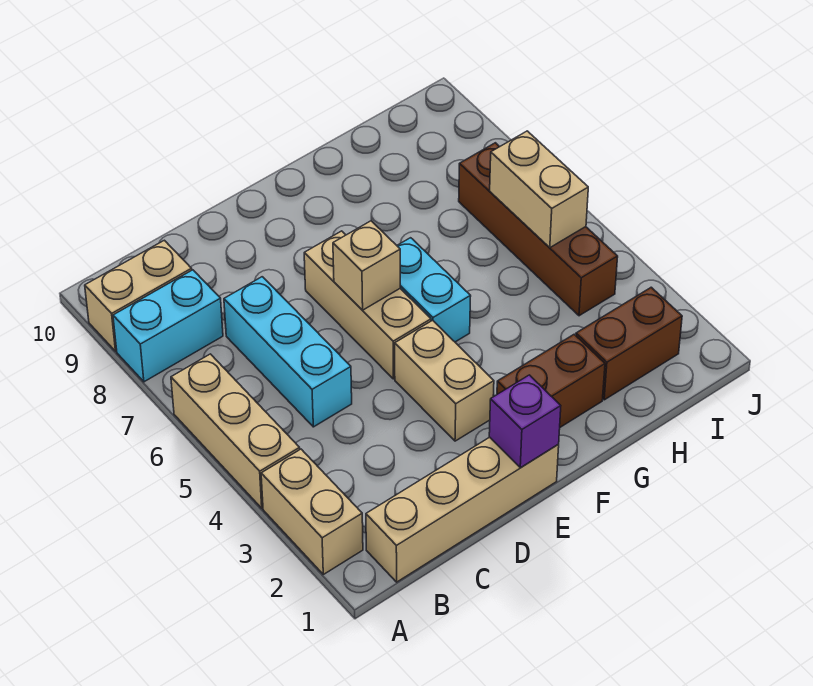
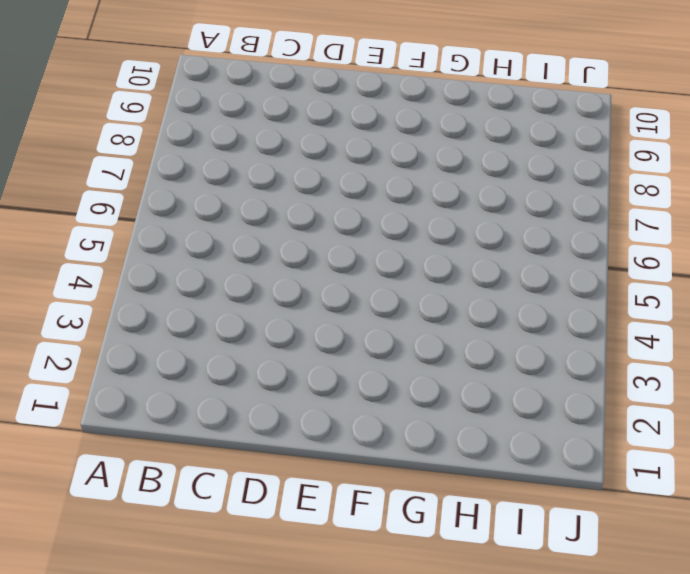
none -> tan brick A2:A3 level 1
none -> tan brick A4:A6 level 1
none -> cyan brick A8:B8 level 1

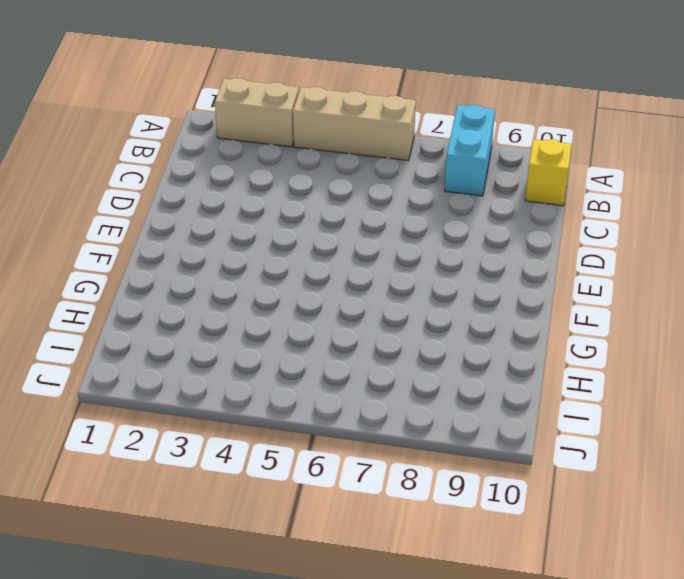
yellow brick B10 level 1 -> none
none -> tan brick A9:B9 level 1
none -> tan brick B1:E1 level 1
none -> cyan brick C5:C7 level 1

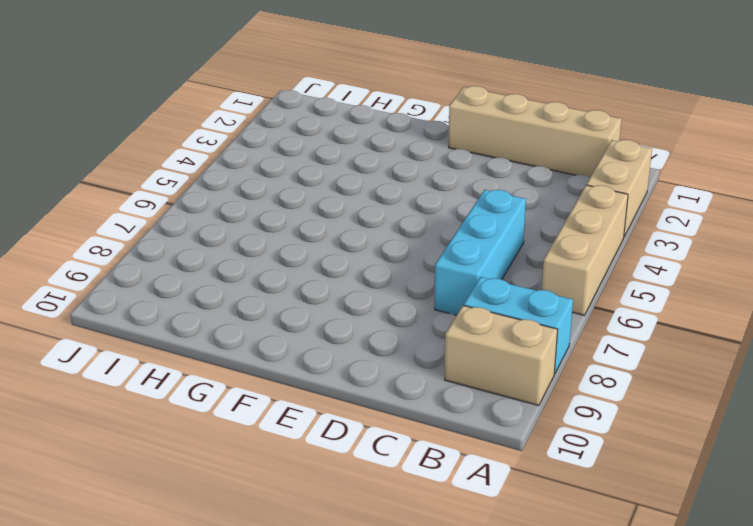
none -> tan brick E3:E4 level 1
none -> tan brick E5:E7 level 1
none -> brown brick F2:G2 level 1

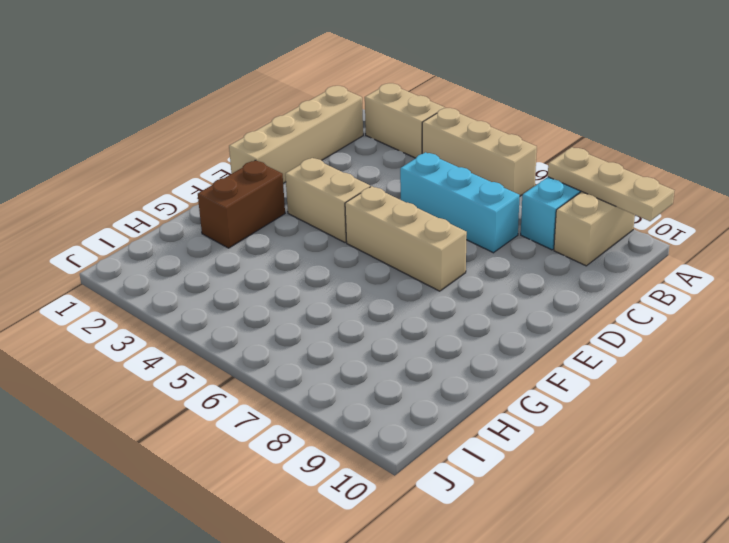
tan plate A8:A10 level 2 -> none
none -> cyan brick F5:F6 level 1
none -> brown brick H2:I2 level 1
none -> brown brick I4:I7 level 1

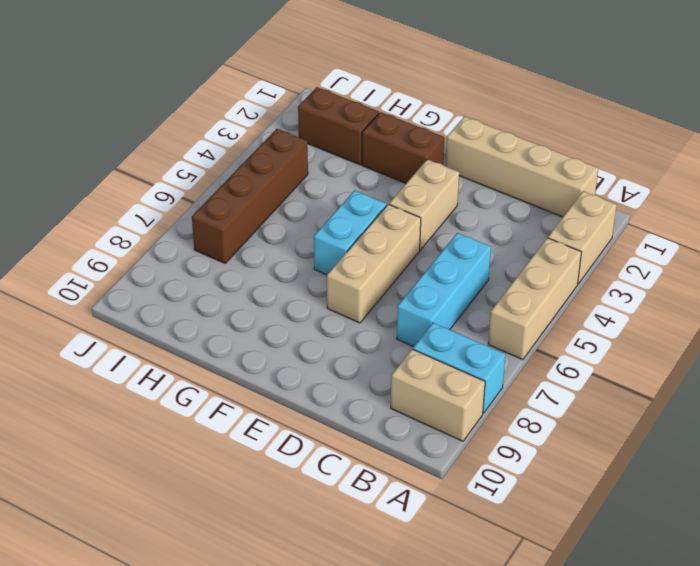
none -> purple brick E1 level 2
none -> tan brick E6 level 2
none -> tan brick I5:I6 level 2

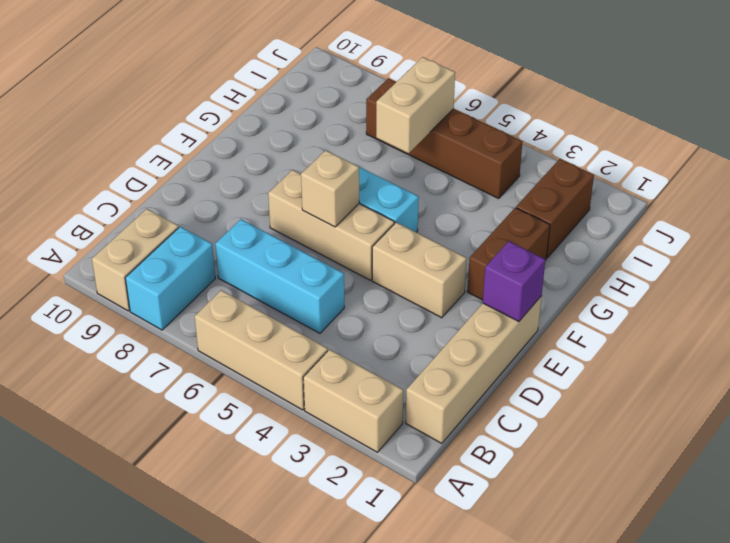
tan brick H6:I6 level 2 -> tan brick I5:I6 level 2

